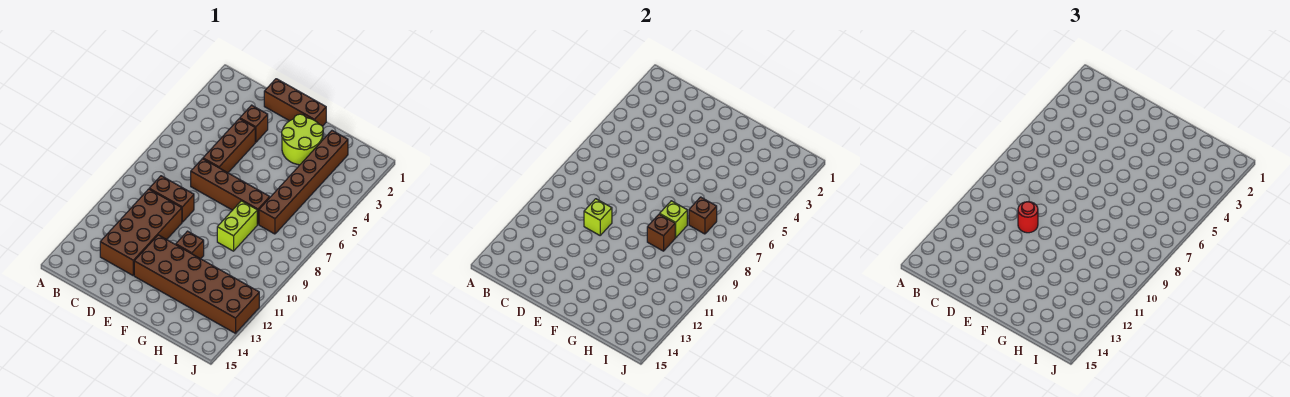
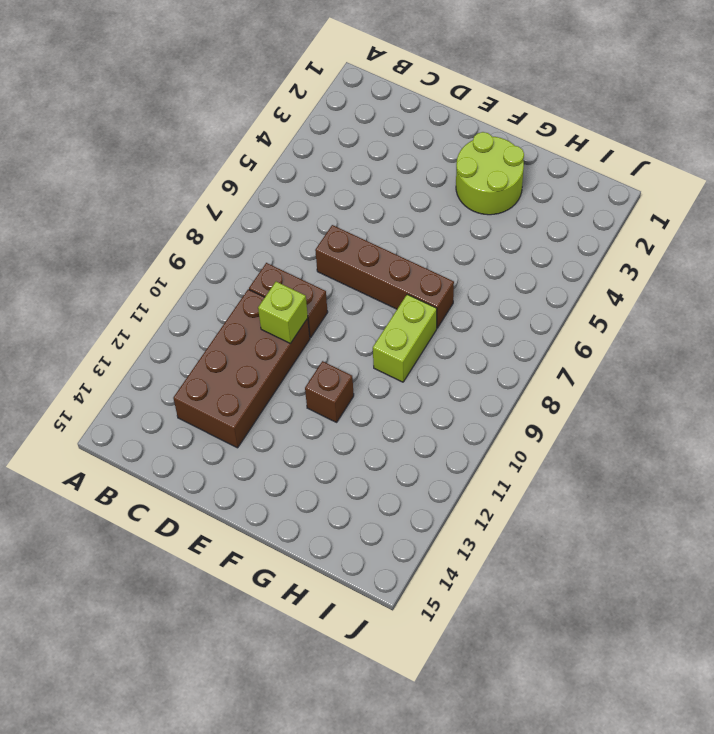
none -> brown brick D1:F1 level 1
none -> brown brick D3 level 1
none -> brown brick D4:D6 level 1

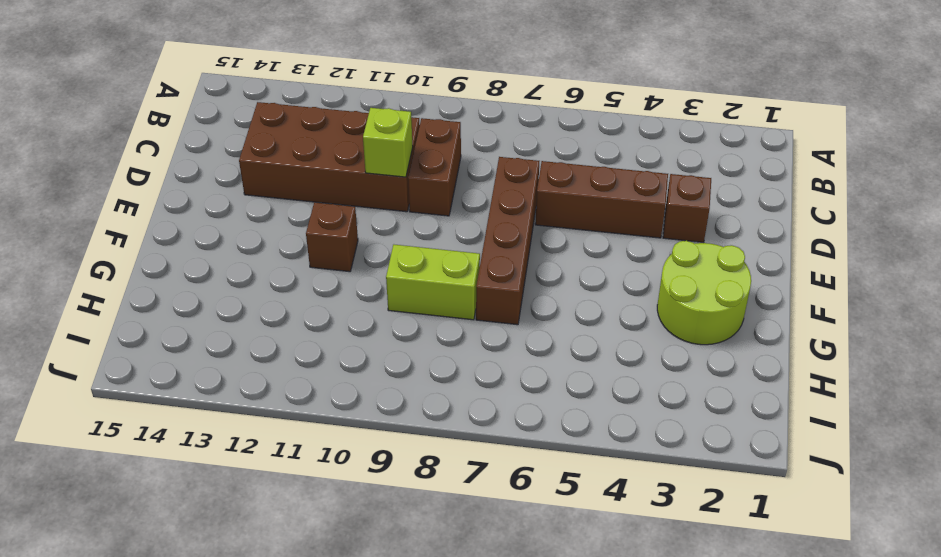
none -> brown brick D1:F1 level 1
none -> brown brick E12:J13 level 1
none -> brown brick H2:H7 level 1

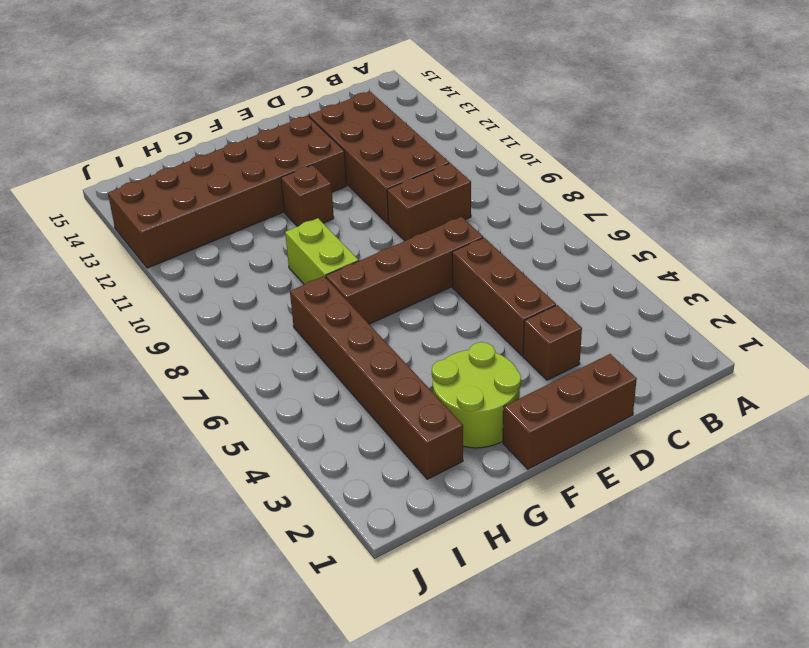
none -> lime brick D10 level 2
none -> lime brick G8 level 2
none -> brown brick G9 level 2

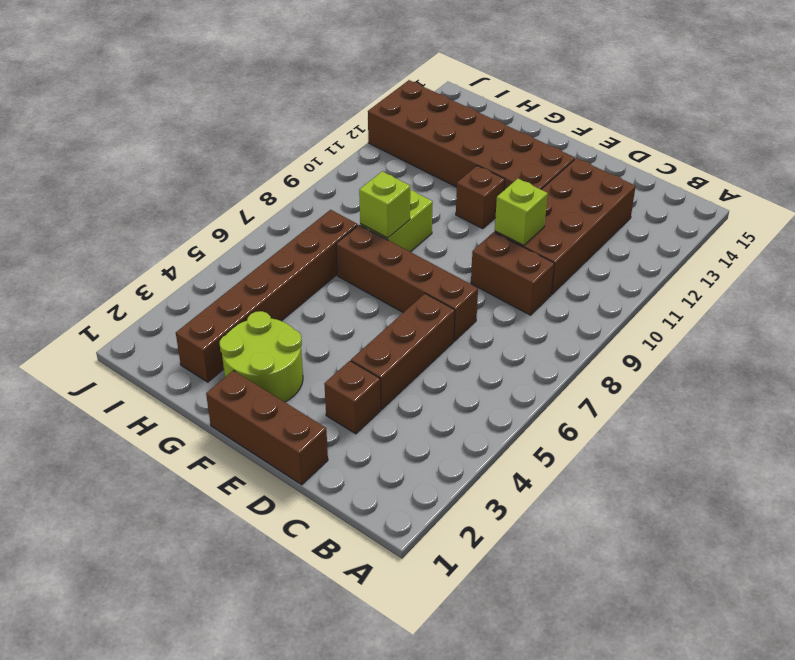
none -> brown brick G9 level 2
none -> brown brick H7 level 2
none -> red round brick D10 level 3

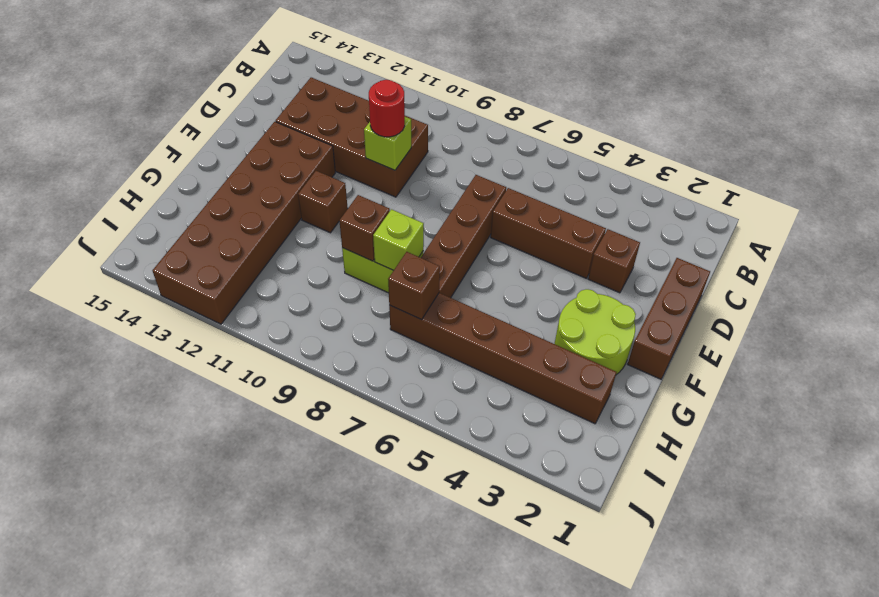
none -> brown brick C9:D9 level 1

